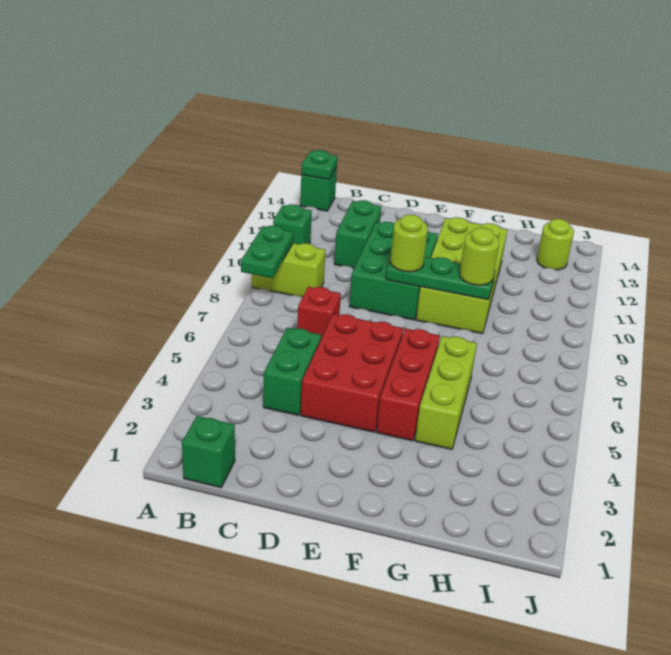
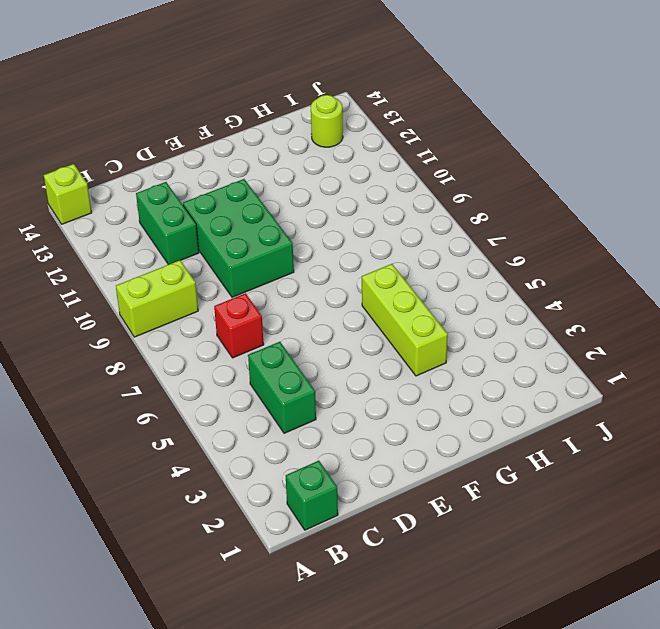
lime brick A14 level 1 -> green brick A14 level 1
none -> green brick A11 level 1
none -> red brick D4:E6 level 1
none -> red brick F4:F6 level 1

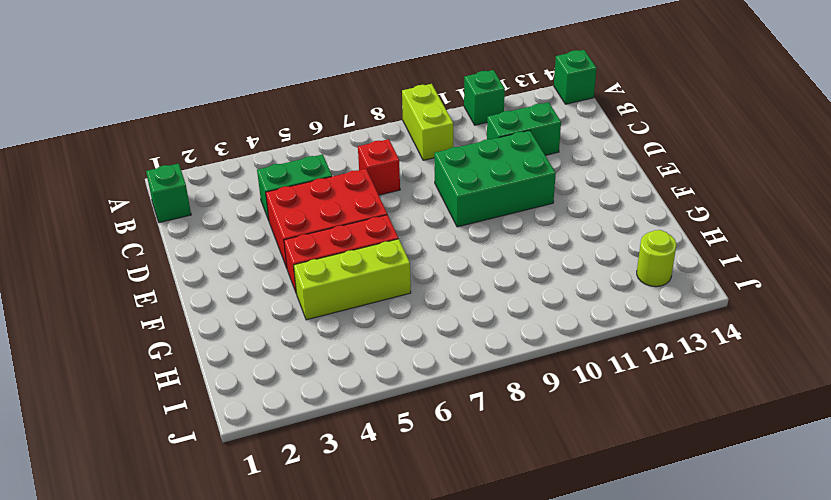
none -> lime brick F9:G12 level 1
none -> green plate A8:A9 level 2
none -> green plate A14 level 2

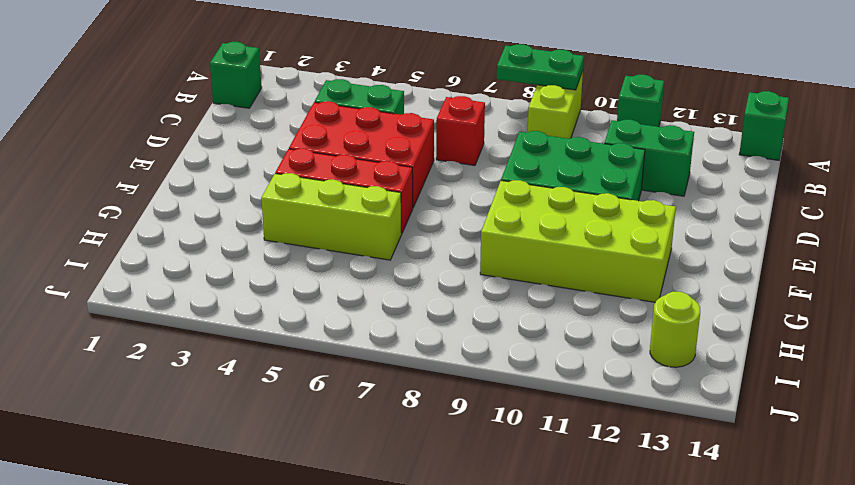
none -> green plate A14 level 2
none -> green plate E9:G9 level 2
none -> lime round brick E9 level 3

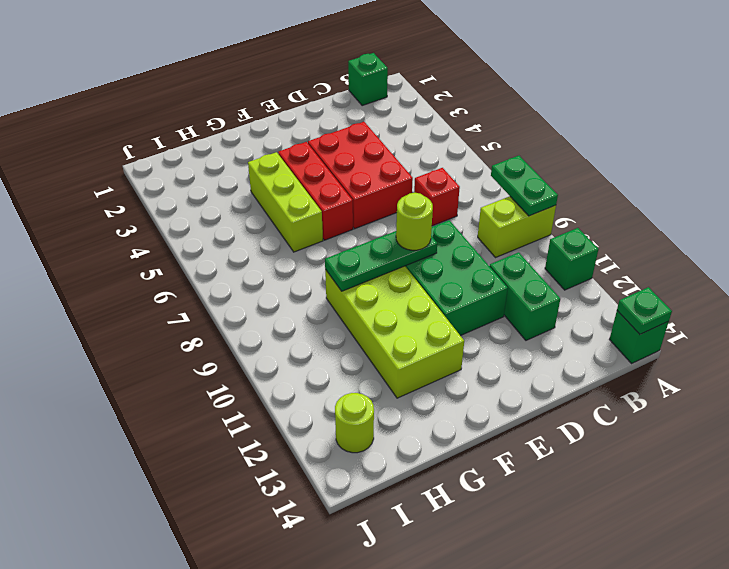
none -> green brick C4:C5 level 1
none -> lime round brick G9 level 3

